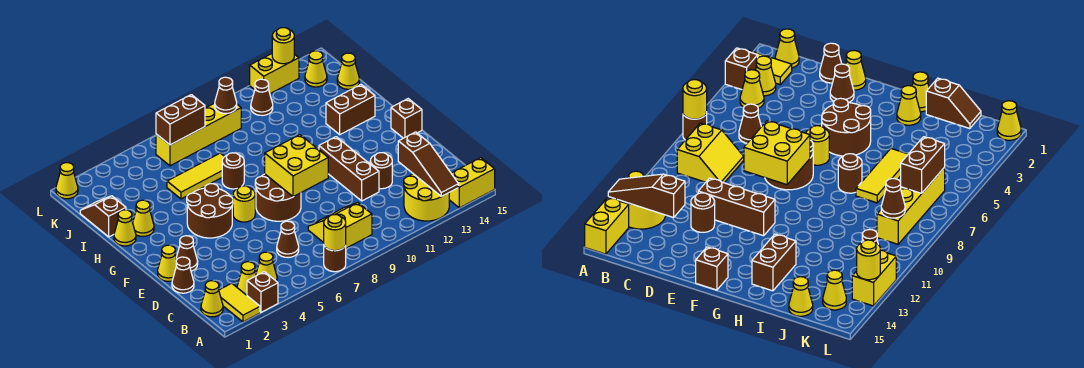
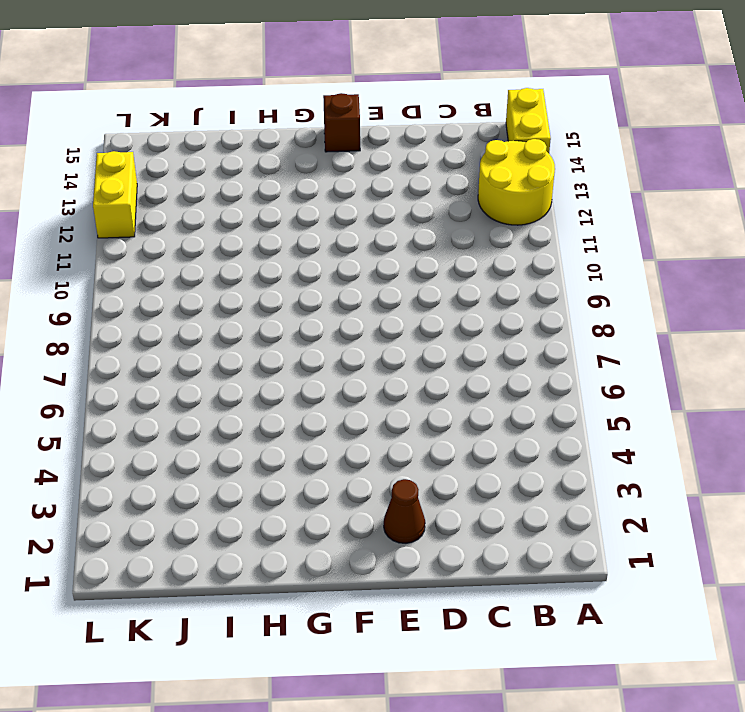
none -> yellow tile A2:B2 level 1
none -> brown brick A3 level 1
none -> brown round brick A7 level 1
none -> yellow cone B1 level 1

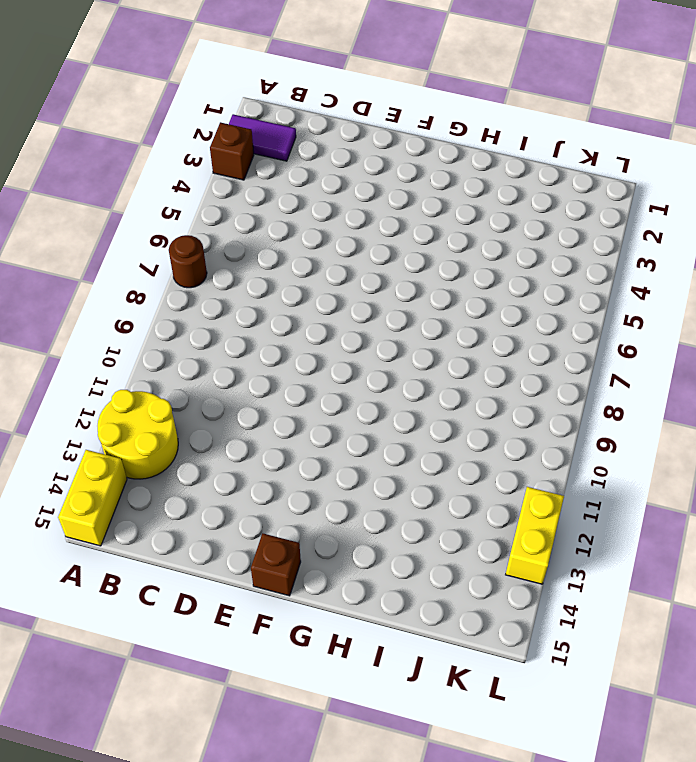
purple tile A2:B2 level 1 -> yellow tile A2:B2 level 1
none -> yellow cone B1 level 1
none -> yellow cone B3 level 1
none -> yellow cone B4 level 1
none -> yellow slope B8:C9 level 1 top B

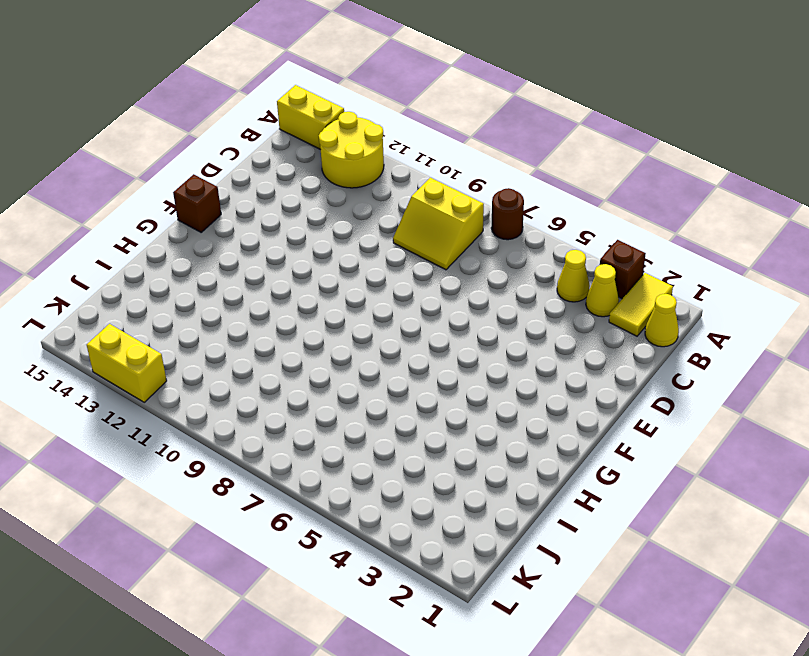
none -> brown cone C6 level 1
none -> brown cone D1 level 1
none -> brown brick D11:F11 level 1
none -> brown round brick D12 level 1

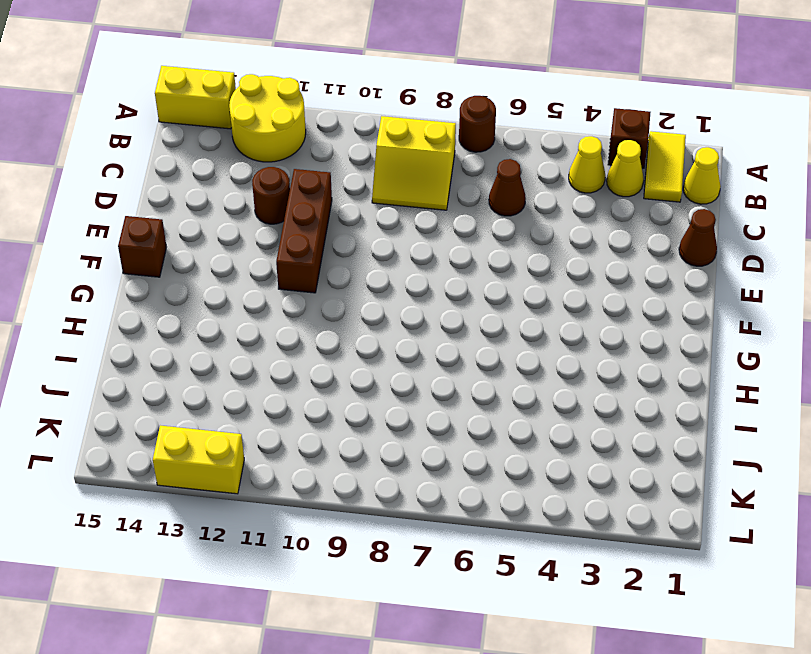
none -> yellow cone E1 level 1
none -> brown cone E2 level 1
none -> brown round brick E7:F8 level 1
none -> brown round brick F4:G5 level 1

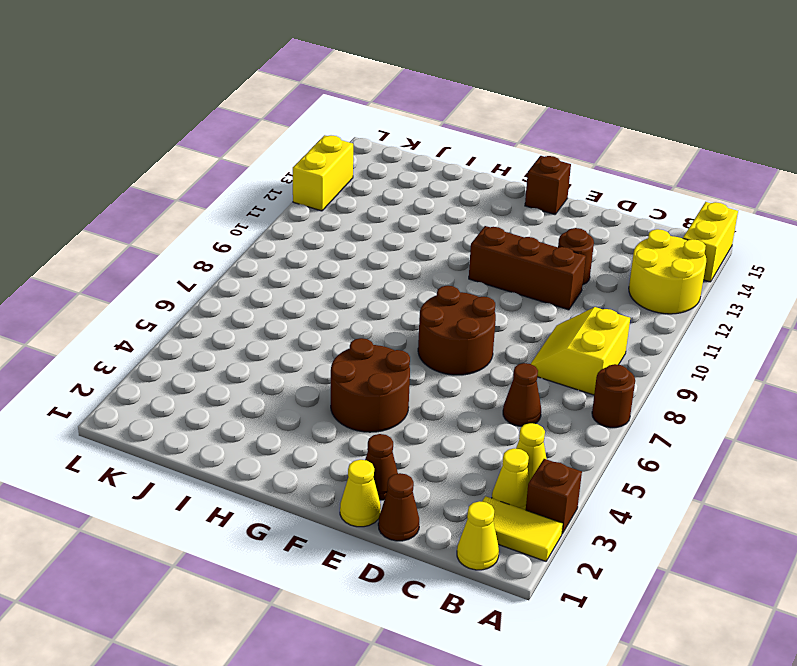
none -> yellow round brick F6 level 1
none -> yellow cone H1 level 1
none -> yellow cone H2 level 1
none -> brown round brick H7 level 1

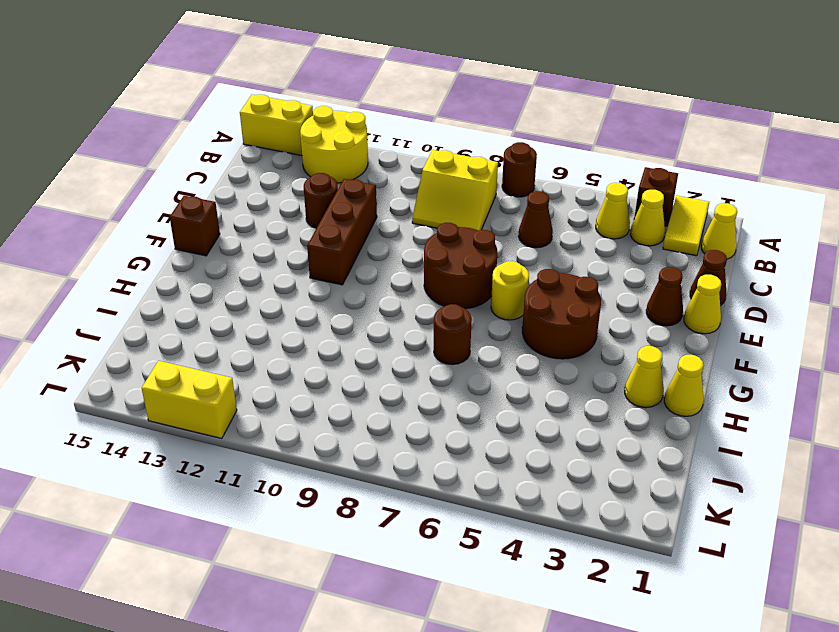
none -> brown brick H13:H14 level 1
none -> brown slope I1:J1 level 1 top I
none -> yellow tile I5:I7 level 1
none -> yellow cone J15 level 1

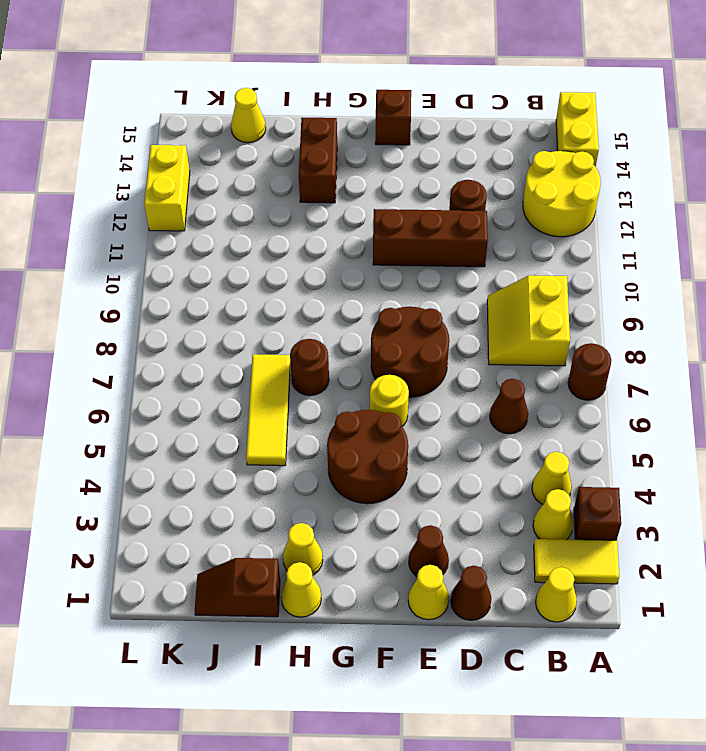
none -> yellow brick K6:K9 level 1
none -> brown cone K11 level 1
none -> yellow cone K14 level 1
none -> yellow cone L1 level 1

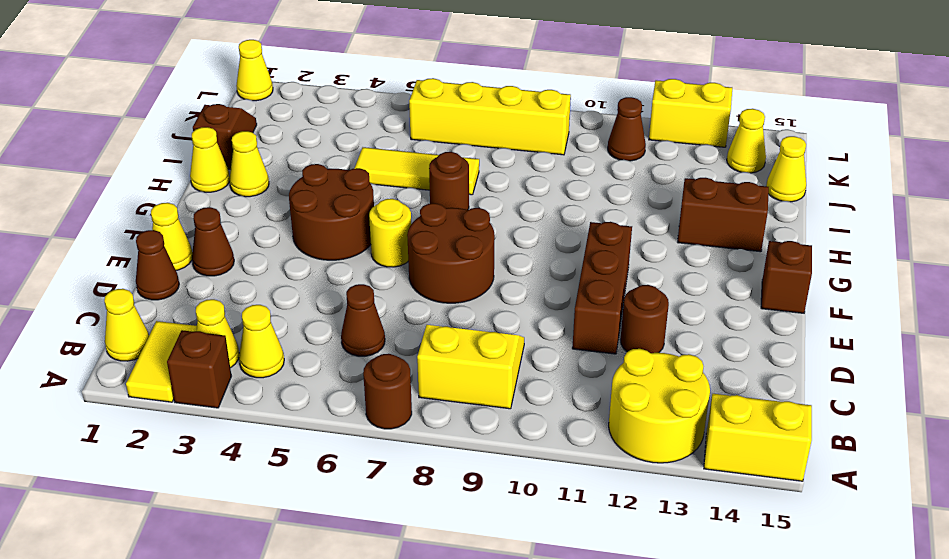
none -> yellow round brick A7 level 2
none -> brown slope A13:C13 level 2 top C
none -> yellow brick E8:F9 level 2
none -> brown brick K6:K7 level 2

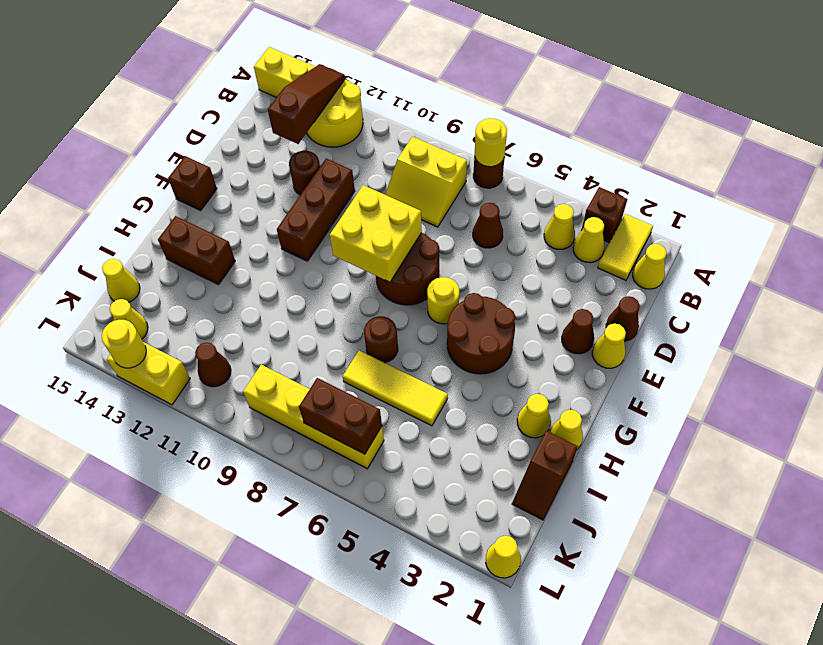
none -> brown cone K9 level 2

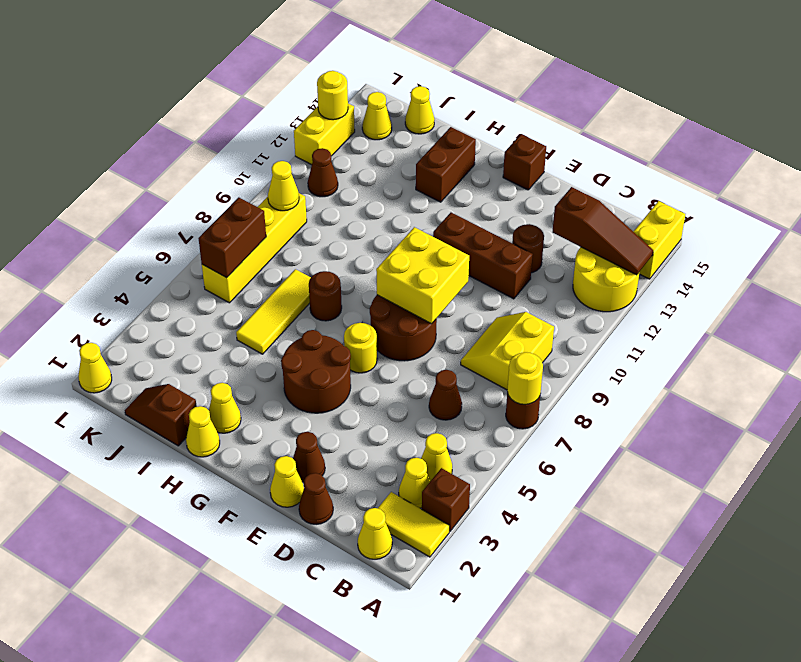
yellow cone K9 level 2 -> brown cone K9 level 2

